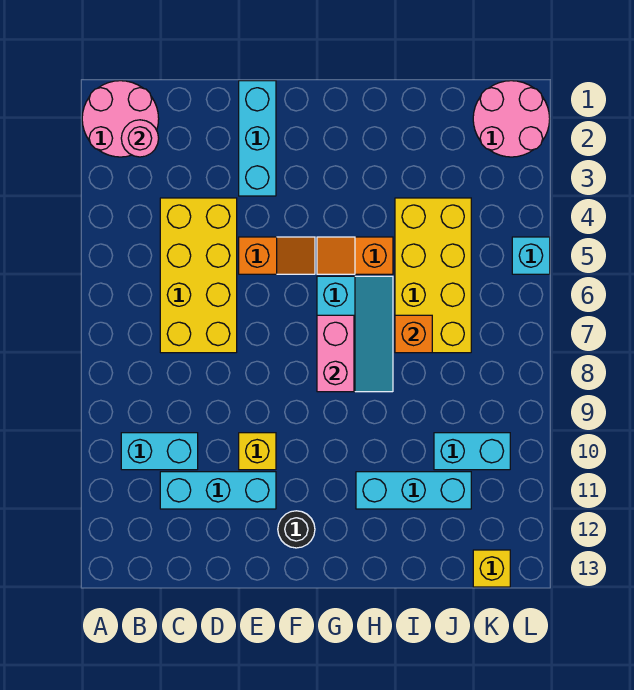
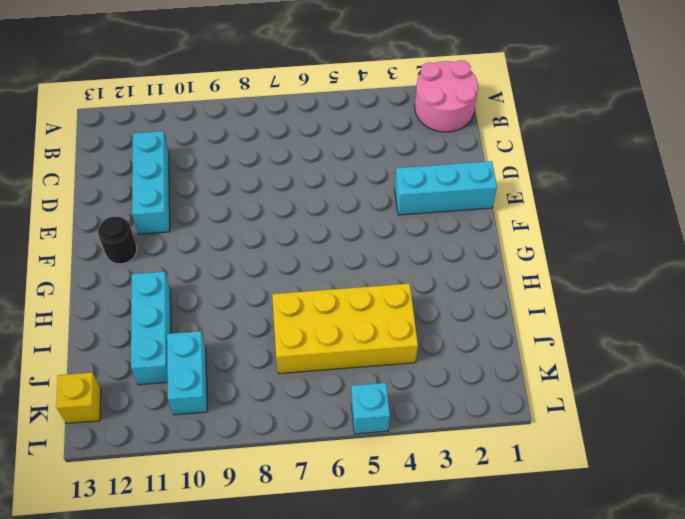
none -> cyan brick B10:C10 level 1
none -> yellow brick C4:D7 level 1
none -> orange slope E5:F5 level 1 top E

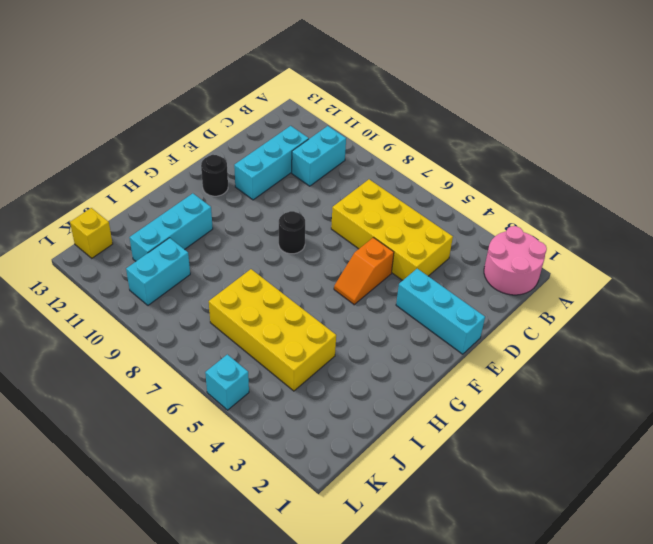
black round brick F8 level 1 -> none
none -> yellow brick E10 level 1
none -> orange slope G5:H5 level 1 top H
none -> cyan slope G6:H8 level 1 top G

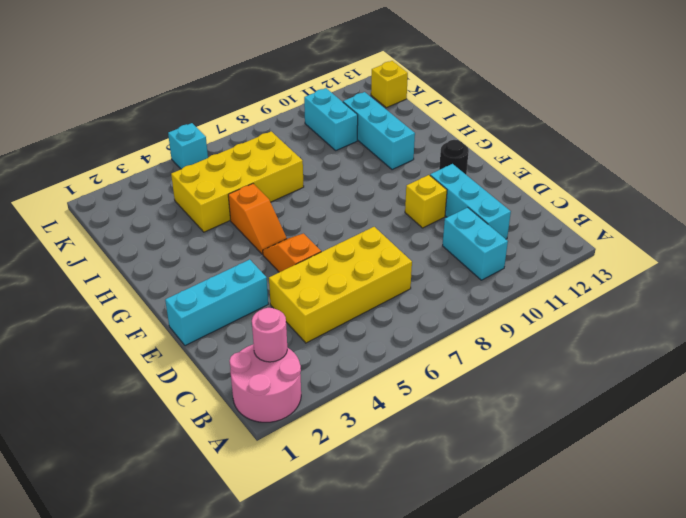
none -> cyan slope G6:H8 level 1 top G
none -> pink round brick K1:L2 level 1
none -> pink brick G7:G8 level 2

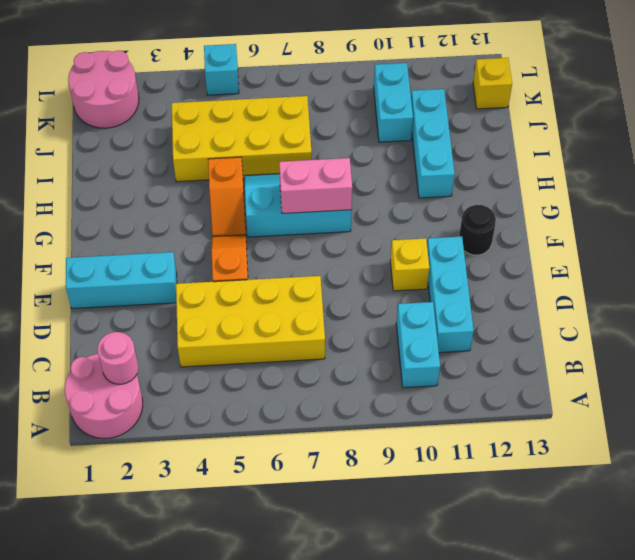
none -> orange brick I7 level 2

